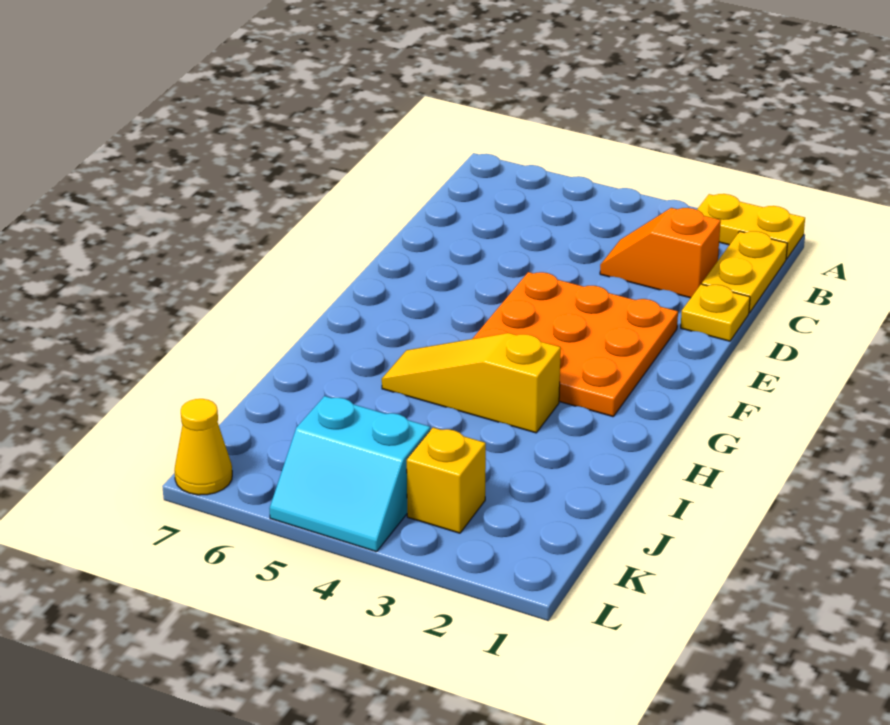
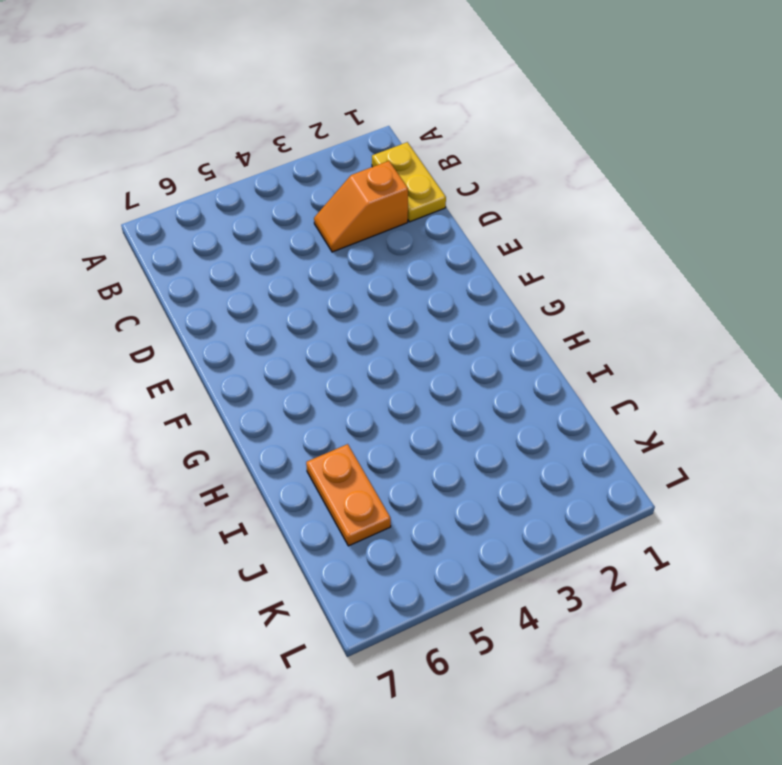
orange plate I6:J6 level 1 -> none
none -> yellow plate A1:A2 level 1
none -> yellow plate D1 level 1

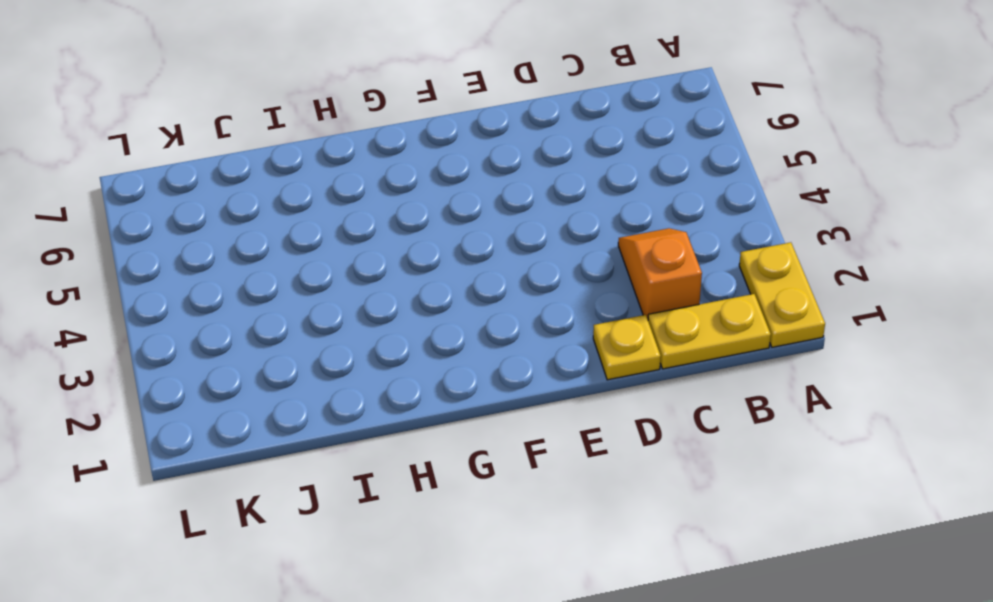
none -> orange plate E2:G4 level 1
none -> yellow slope H3:H5 level 1 top 3

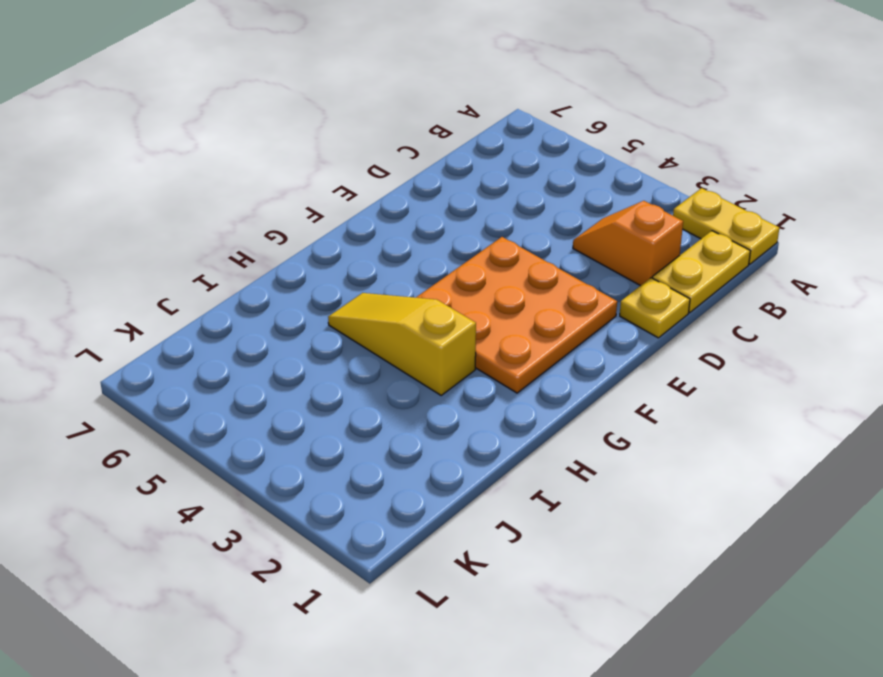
none -> yellow brick K3 level 1
none -> cyan slope K4:L5 level 1 top K

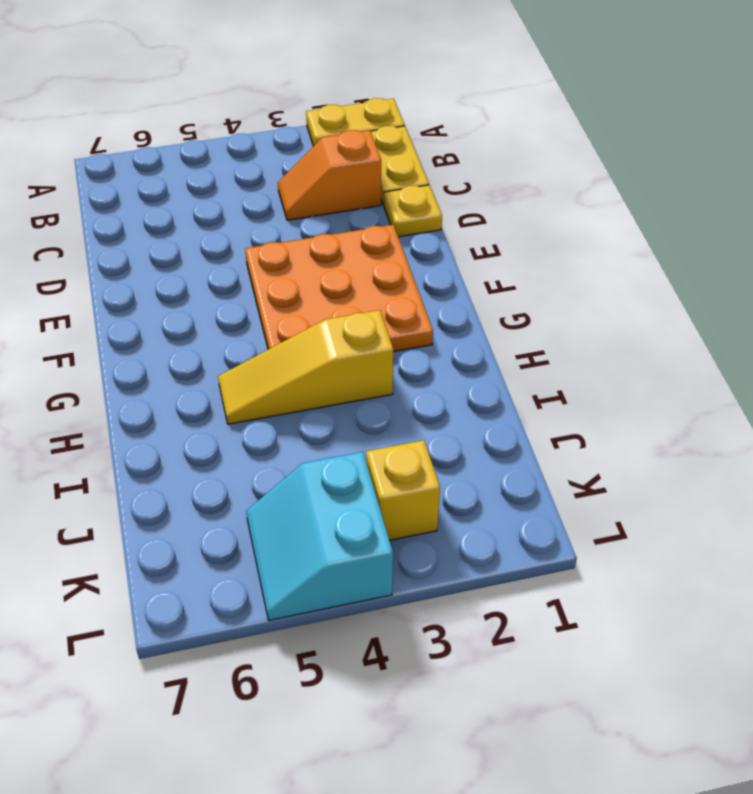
cyan slope K4:L5 level 1 top 4 -> cyan slope K4:L5 level 1 top K
none -> yellow cone L7 level 1

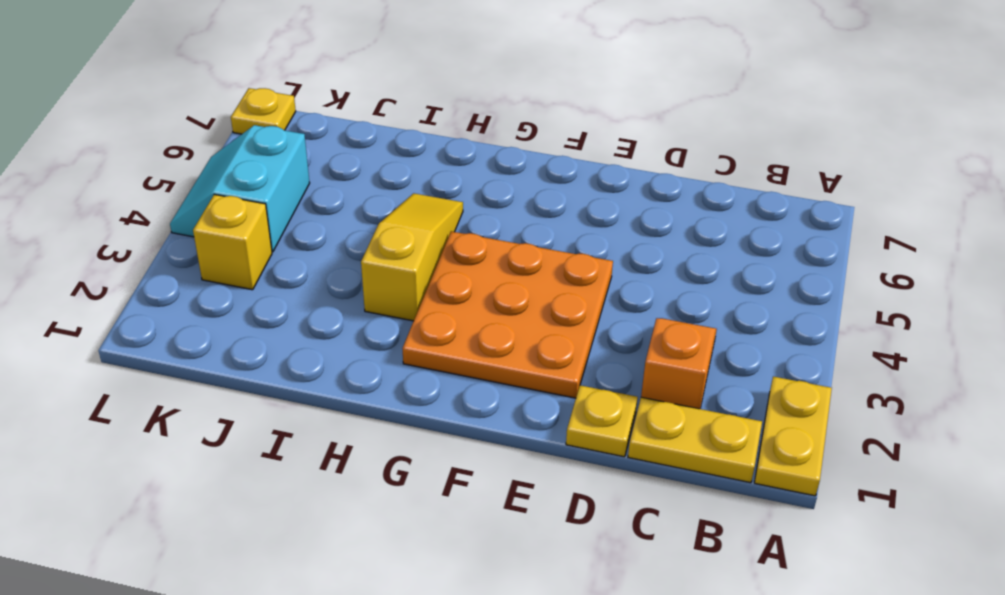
yellow plate L7 level 1 -> yellow cone L7 level 1

